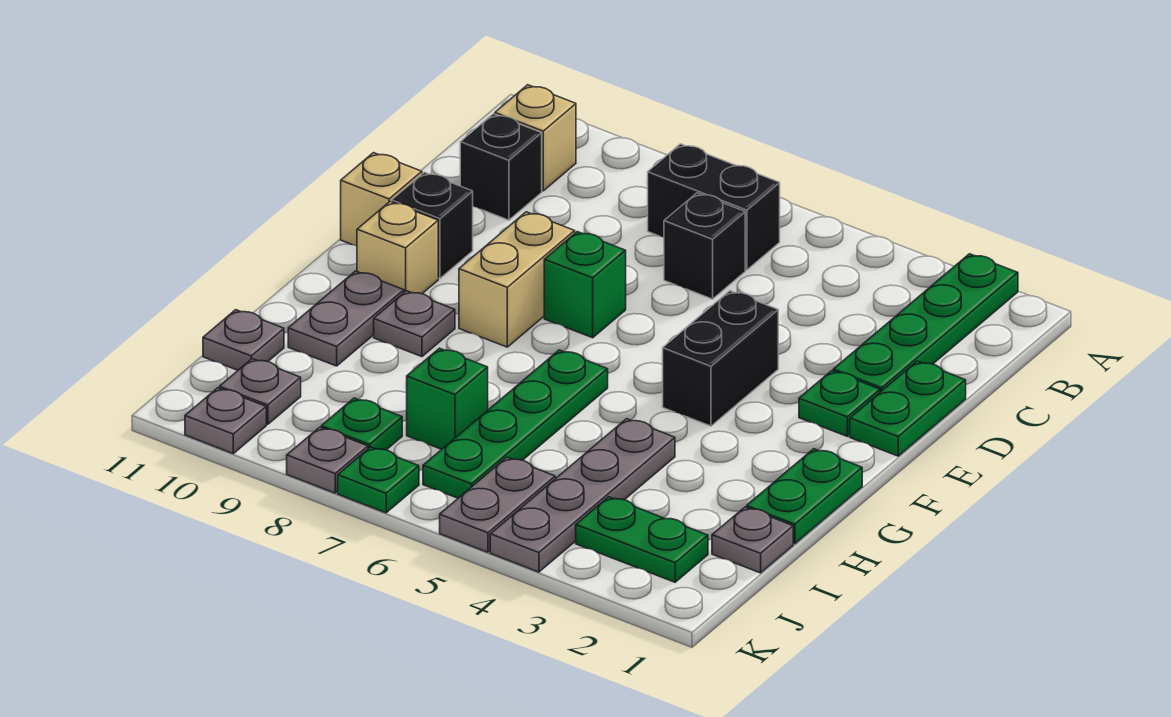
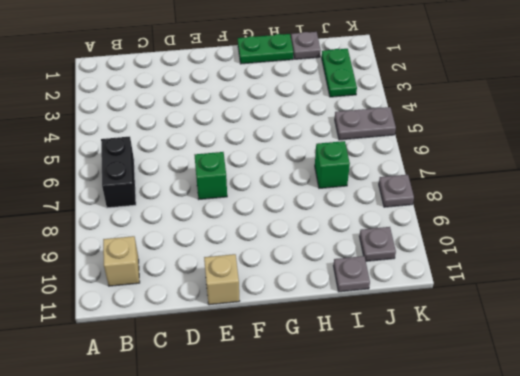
none -> green plate A2:D2 level 1
none -> black brick C6 level 1
none -> black brick C10 level 1

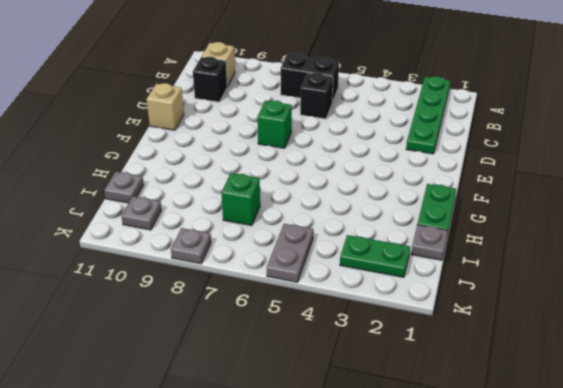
none -> green plate D1:E1 level 1
none -> green plate E2 level 1
none -> black brick E4:F4 level 1

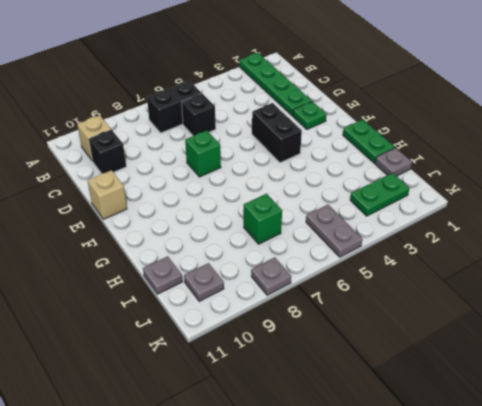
none -> green plate D1:E1 level 1
none -> tan brick E8:F8 level 1
none -> black brick E10 level 1

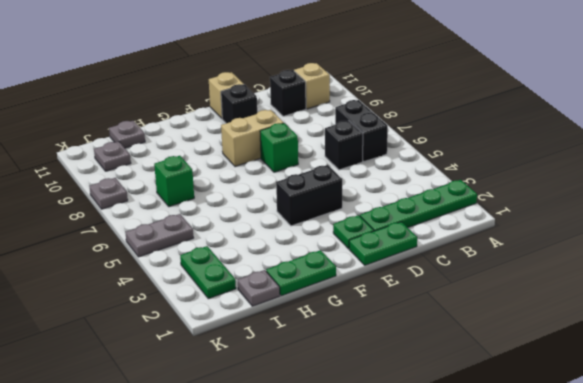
none -> tan brick F10 level 1
none -> green plate G6:J6 level 1
none -> grey plate G9 level 1

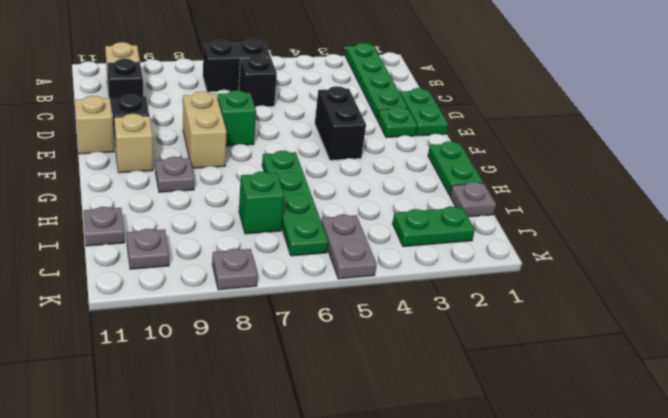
none -> grey plate G10:H10 level 1
none -> grey plate H4:K4 level 1
none -> green plate J8 level 1

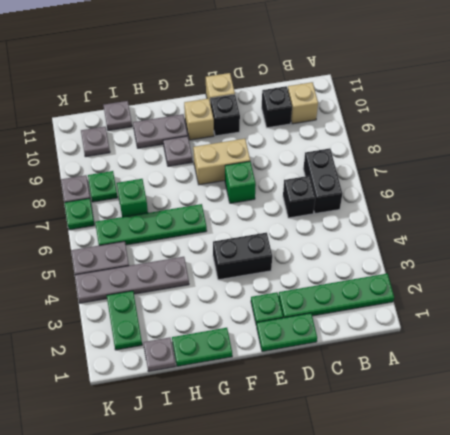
none -> grey plate K10 level 1

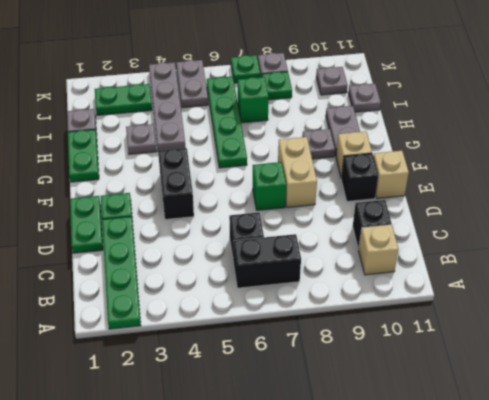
grey plate H3 level 1 -> grey plate K10 level 1

